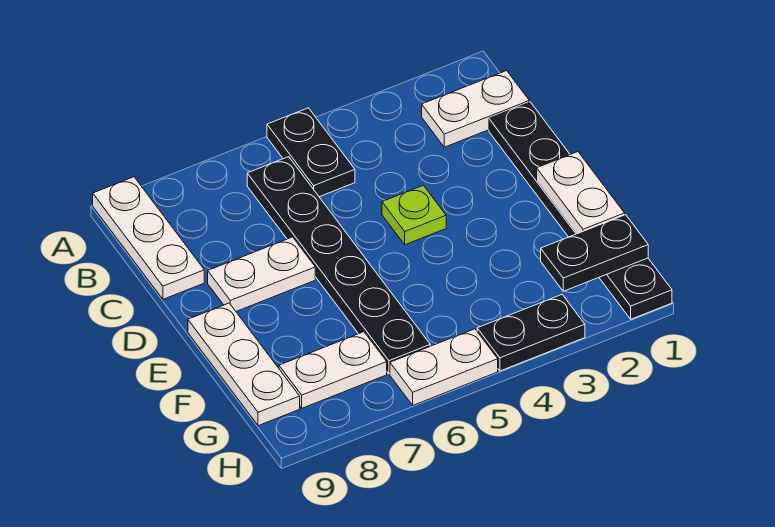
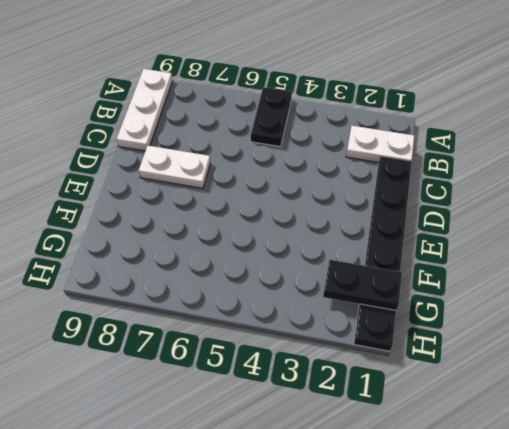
none -> black plate B6:G6 level 1
none -> lime plate D4 level 1
none -> white plate E9:G9 level 1

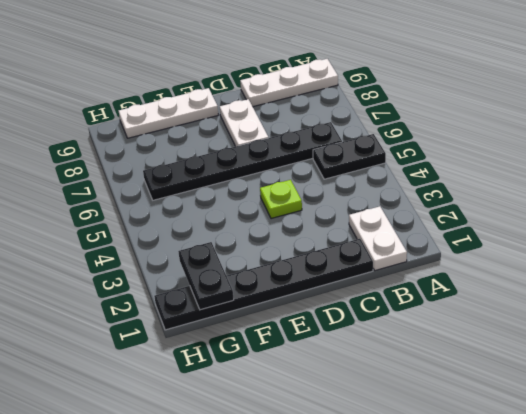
none -> white plate G7:G8 level 1
none -> black plate H3:H4 level 1
none -> white plate H5:H6 level 1

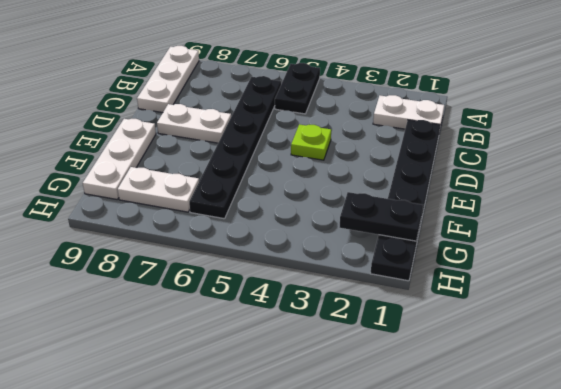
none -> black plate H3:H4 level 1
none -> white plate H5:H6 level 1
none -> white plate E1:F1 level 2

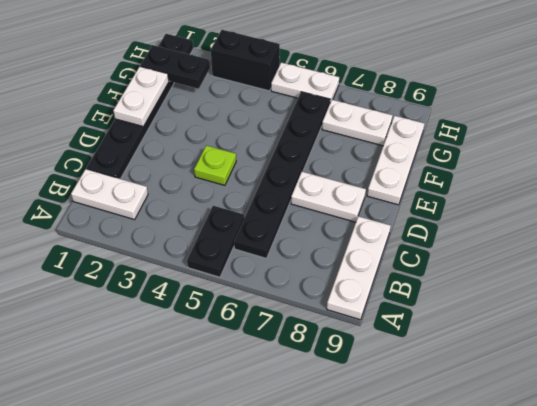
black brick H3:H4 level 1 -> black plate H3:H4 level 1

